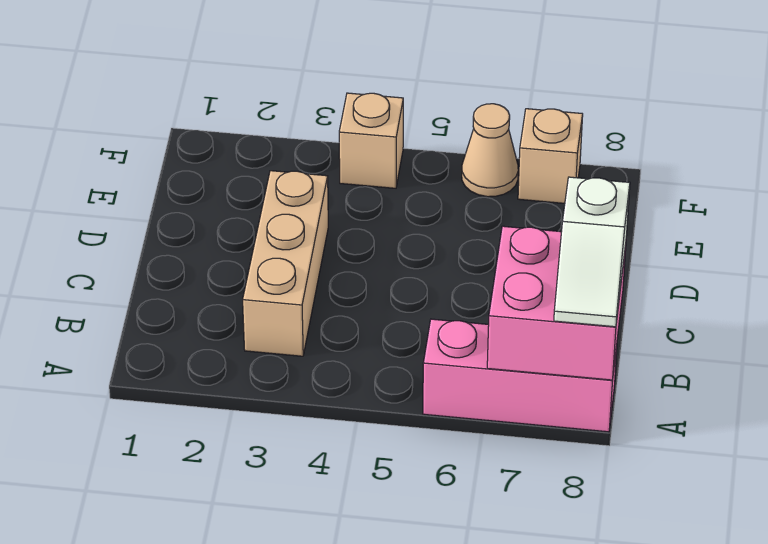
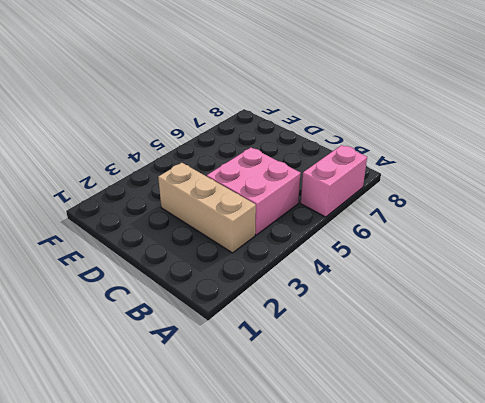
pink brick A6:A7 level 1 -> pink brick A6:A8 level 1
pink brick B4:C5 level 1 -> pink brick A7:B8 level 2
none -> tan brick F4 level 1
none -> tan cone F6 level 1

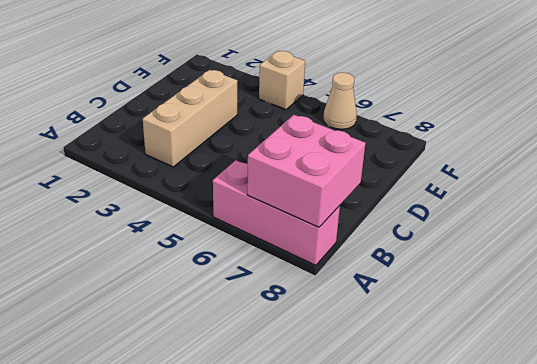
none -> tan brick F7 level 1
none -> white slope A8:B8 level 3 top B

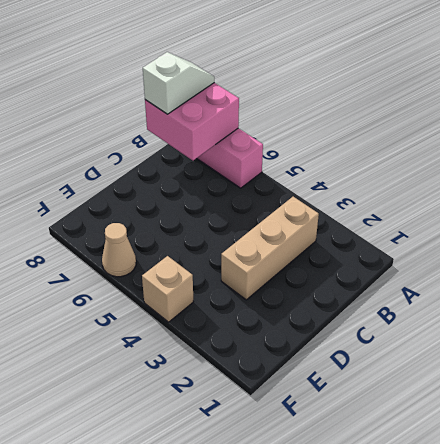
none -> tan brick F7 level 1

